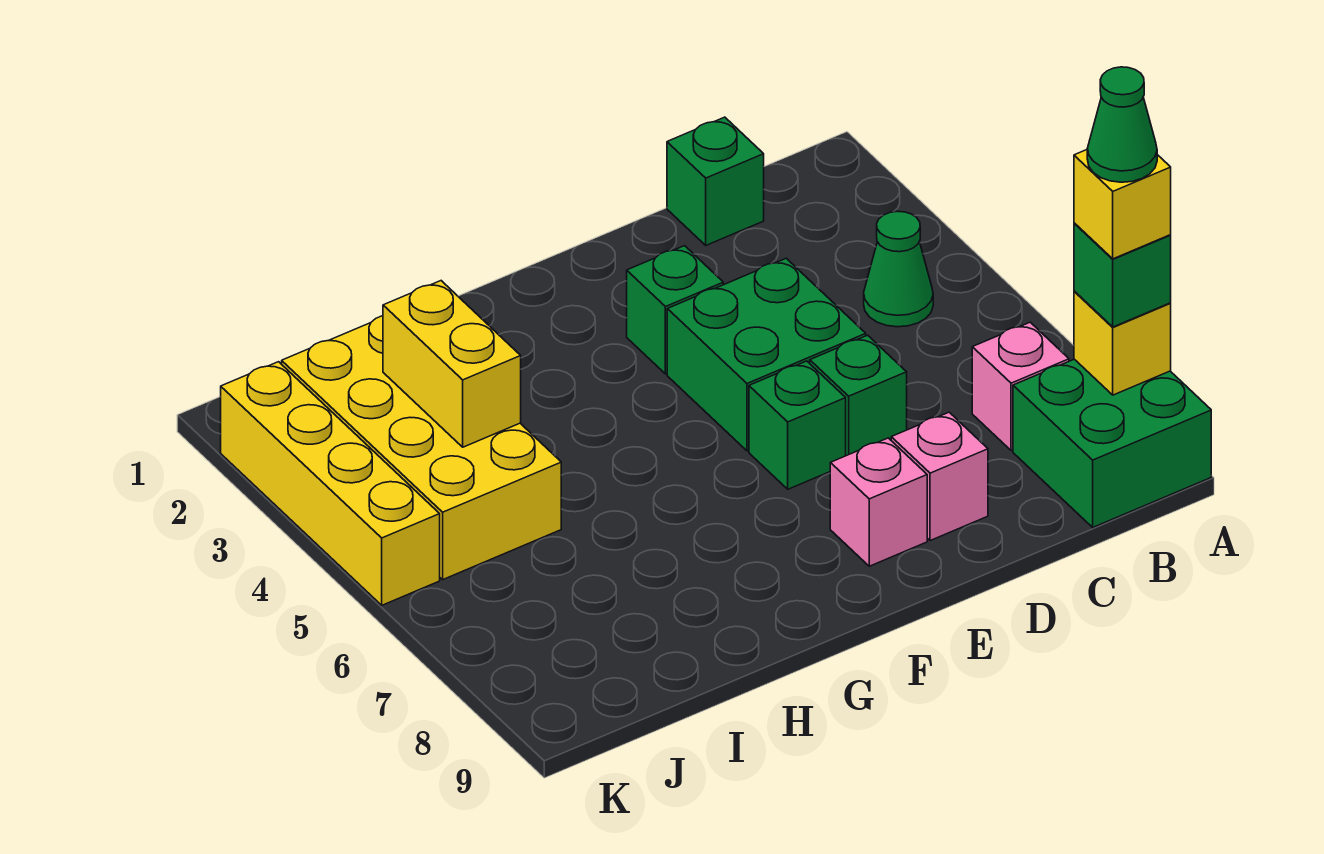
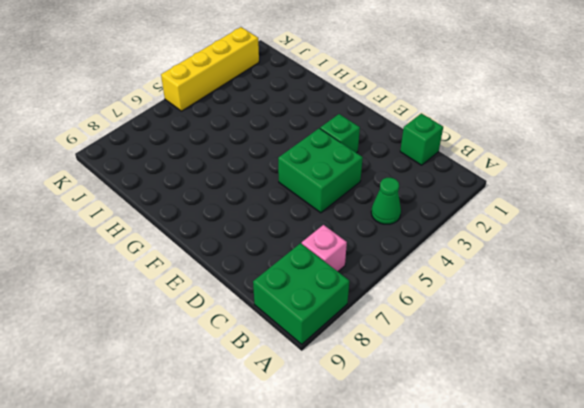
none -> green brick D6 level 1
none -> pink brick D8 level 1
none -> green brick E6 level 1

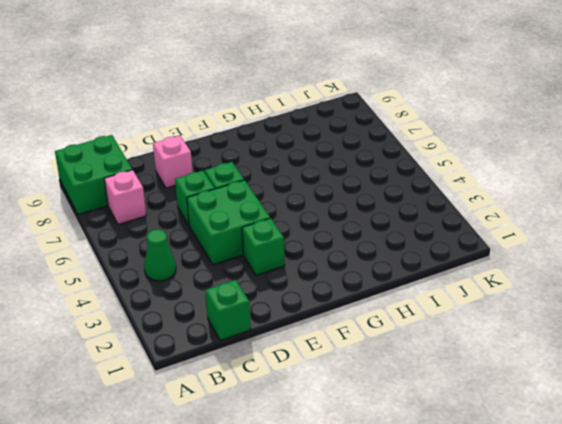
none -> pink brick E8 level 1
none -> yellow brick I2:J5 level 1
none -> yellow brick K2:K5 level 1

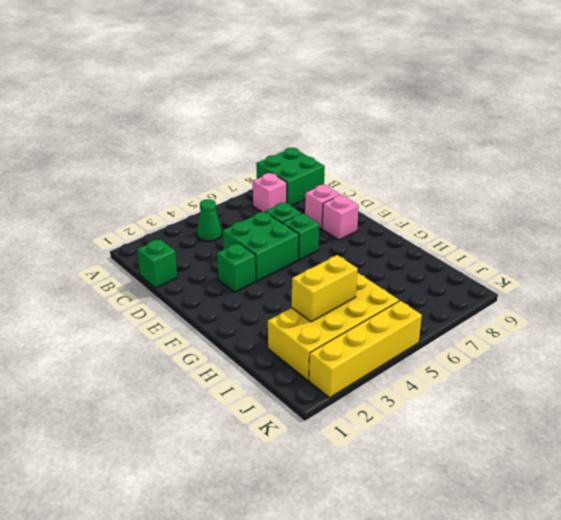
none -> yellow brick A8 level 2
none -> green brick A8 level 3
none -> yellow brick A8 level 4

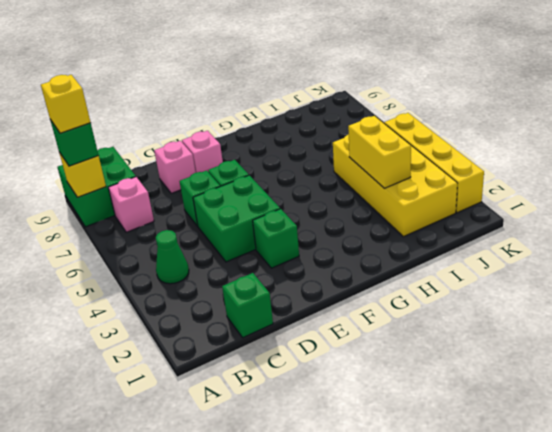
none -> green cone A8 level 5

